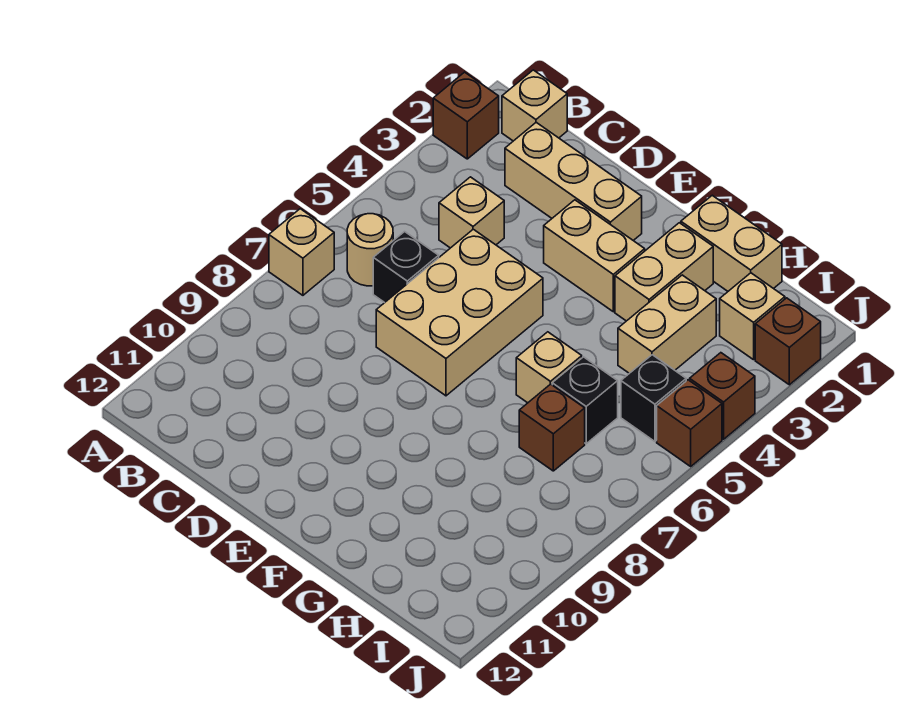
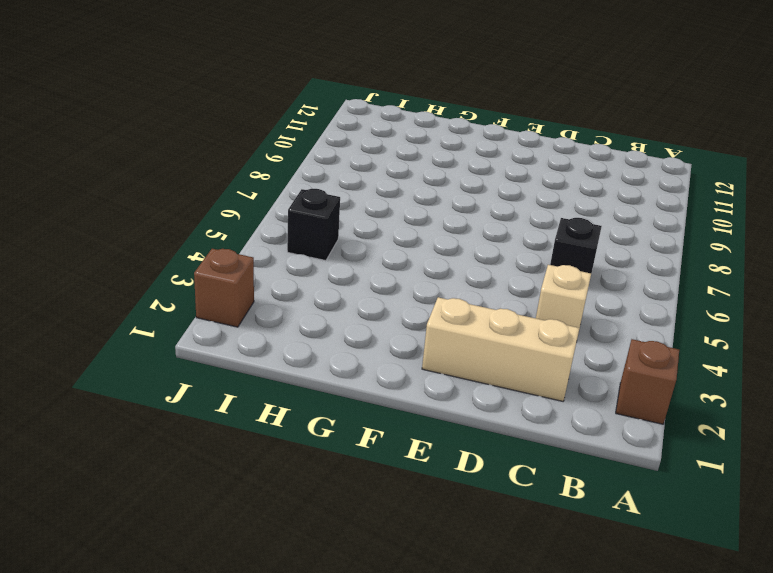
none -> tan brick A7 level 1
none -> tan brick B1 level 1
none -> tan round brick B6 level 1

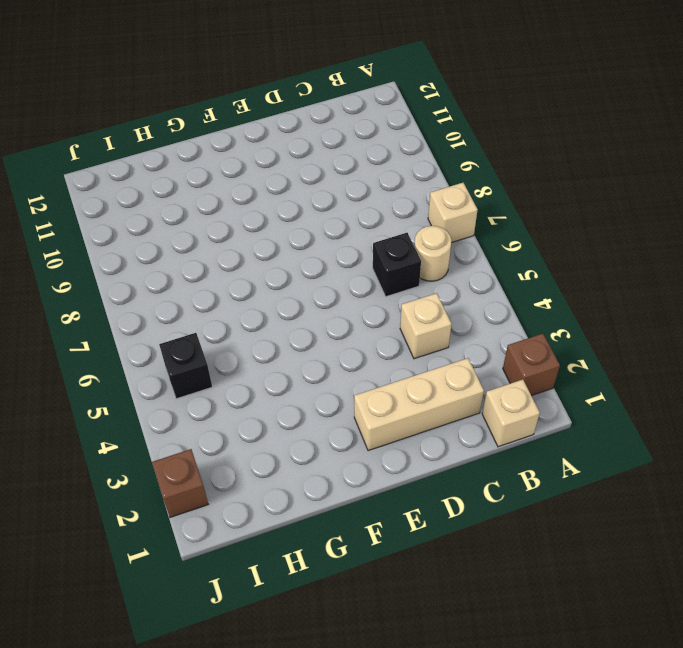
none -> tan brick D5:E7 level 1
none -> tan brick E3:F3 level 1
none -> tan brick G1:H1 level 1

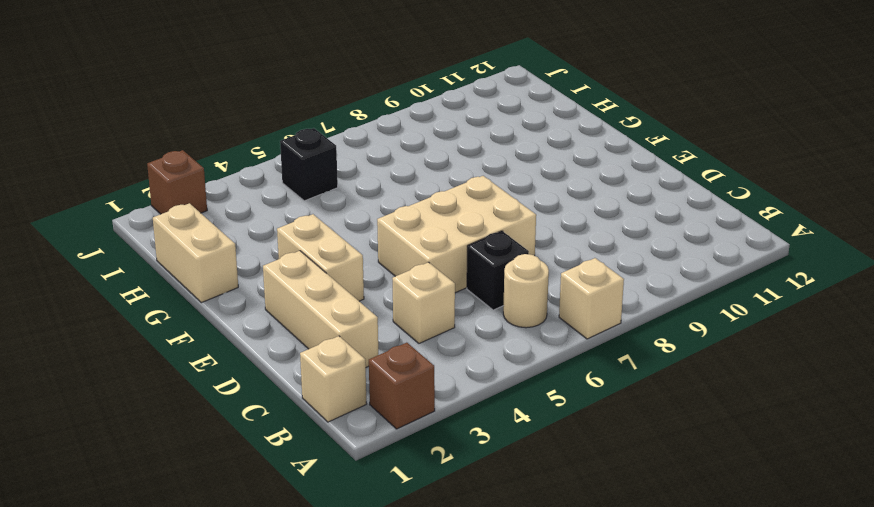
none -> tan brick G2:G3 level 1
none -> tan brick G6 level 1
none -> tan brick H3:H4 level 1

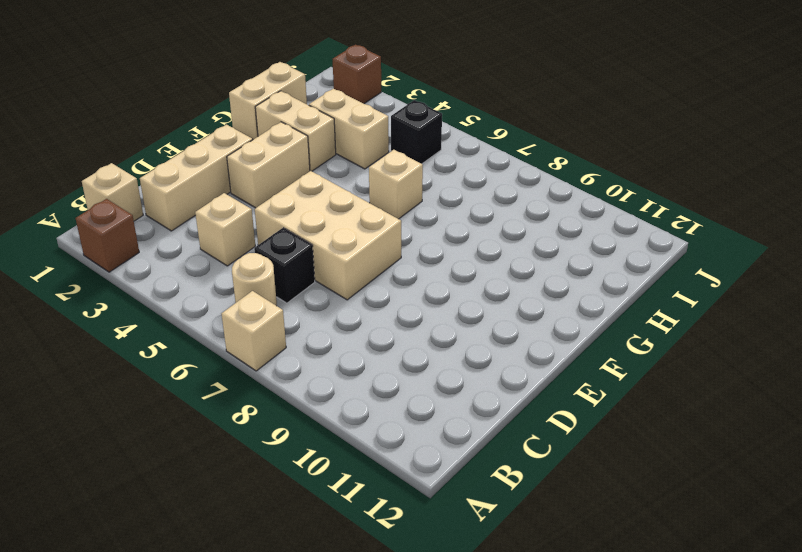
none -> black brick H6 level 1
none -> brown brick H7 level 1
none -> tan brick I2 level 1

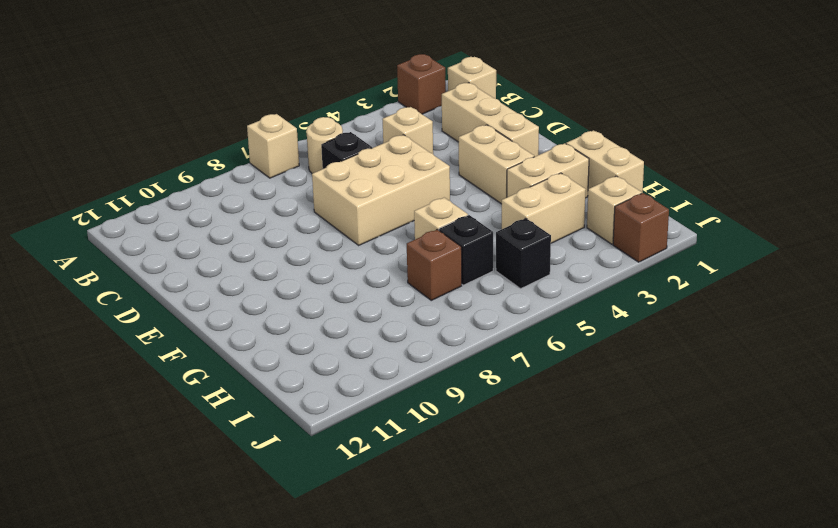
none -> brown brick J4 level 1
none -> brown brick J5 level 1

